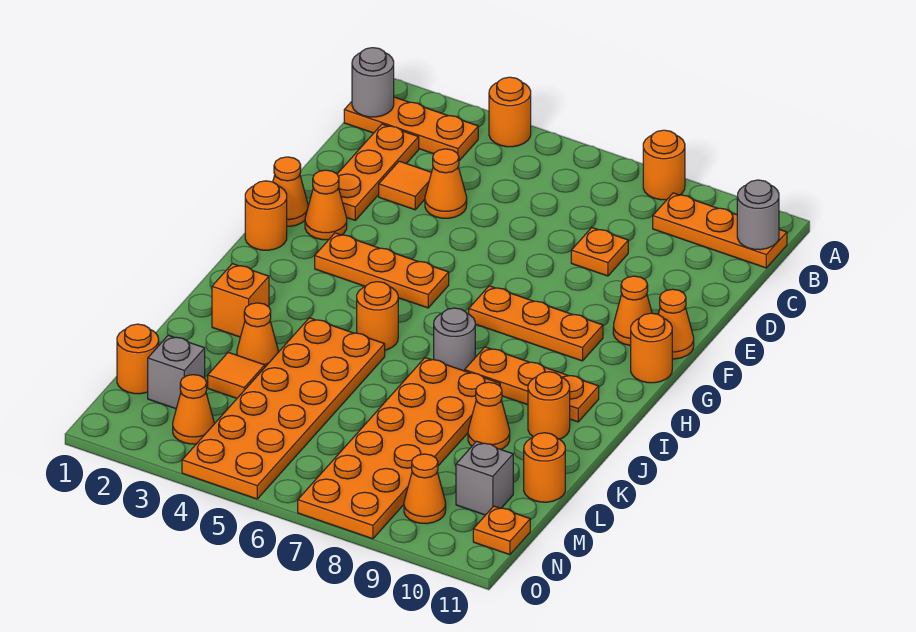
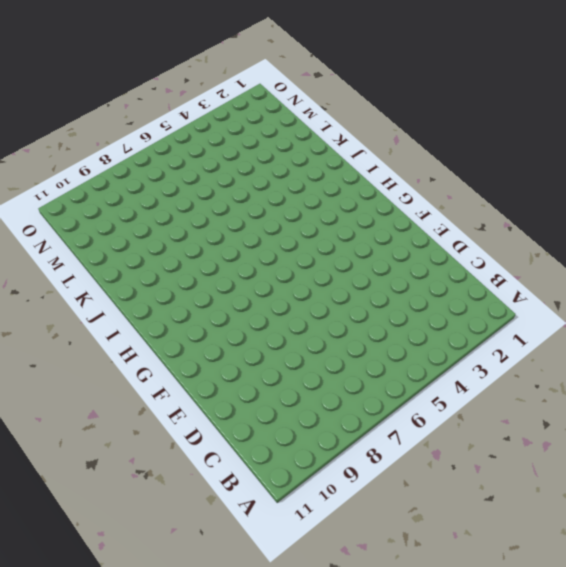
none -> orange round brick A4 level 1
none -> orange round brick A8 level 1
none -> orange plate B1:B3 level 1
none -> orange plate B9:B11 level 1

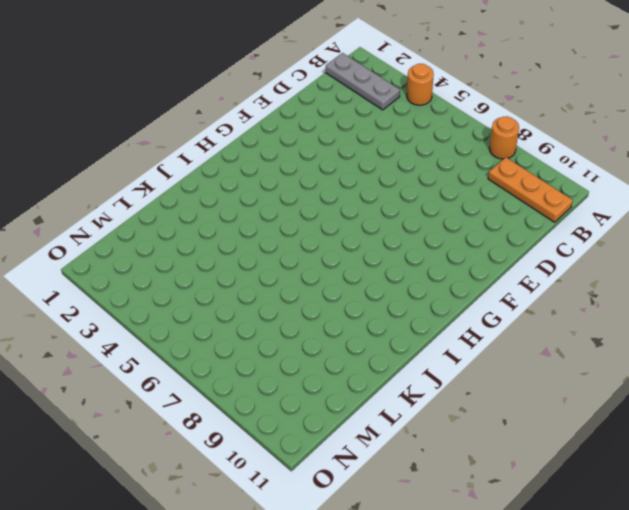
grey plate B1:B3 level 1 -> orange plate B1:B3 level 1
none -> orange plate C2:E2 level 1
none -> orange tile D3 level 1
none -> orange cone D4 level 1
none -> orange plate D8 level 1

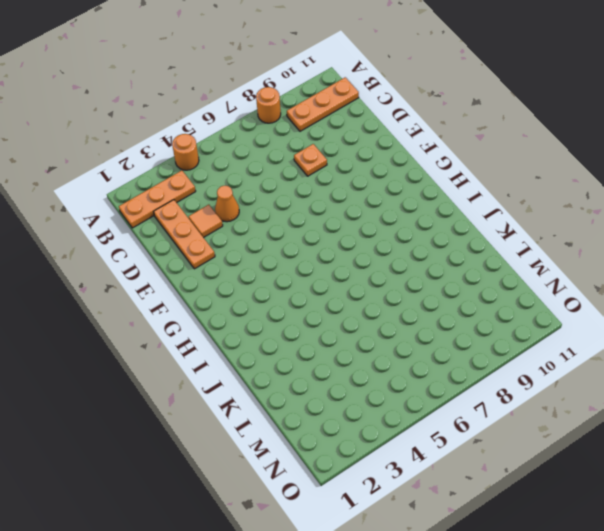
none -> orange cone F1 level 1
none -> orange cone F2 level 1
none -> orange cone F10 level 1
none -> orange cone F11 level 1

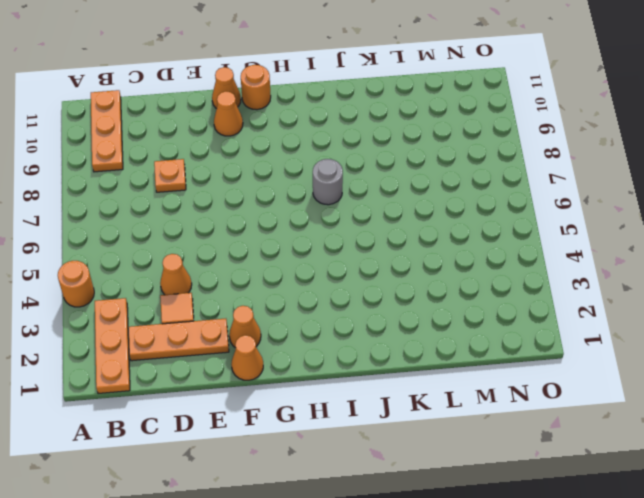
none -> orange round brick A8 level 1
none -> orange round brick G1 level 1
none -> orange plate G3:G5 level 1
none -> orange plate G7:G9 level 1

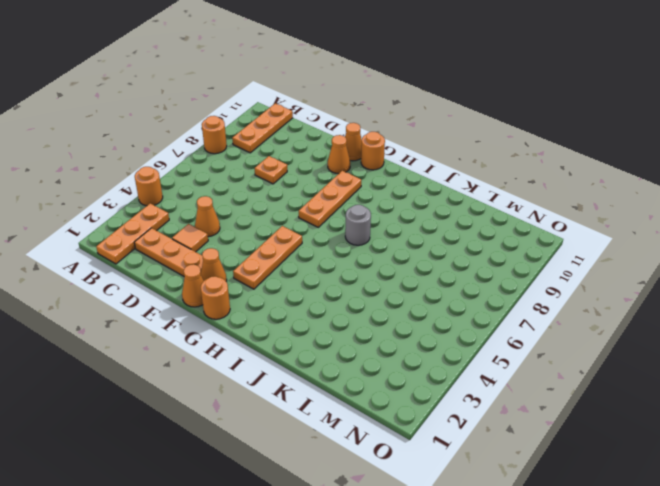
none -> orange round brick I5 level 1
none -> orange plate I8:I10 level 1
none -> orange brick J2 level 1
none -> orange plate J4:O5 level 1

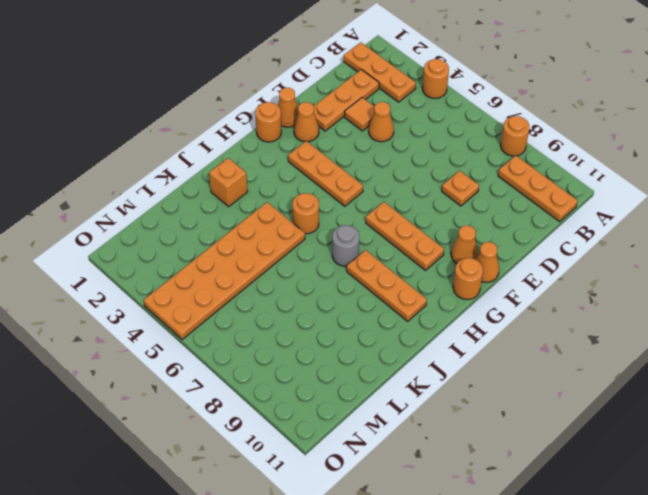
none -> orange plate J7:O8 level 1
none -> orange round brick J10 level 1
none -> orange cone K3 level 1
none -> orange cone K9 level 1

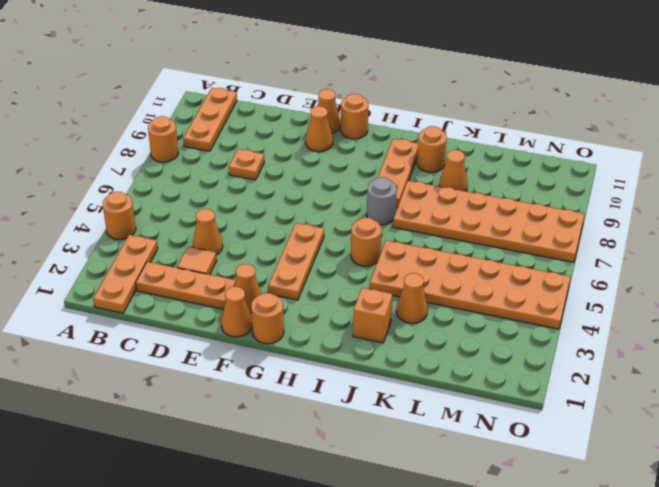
none -> orange plate G7:G9 level 1
none -> orange tile L3 level 1
none -> orange round brick L11 level 1
none -> orange round brick M1 level 1

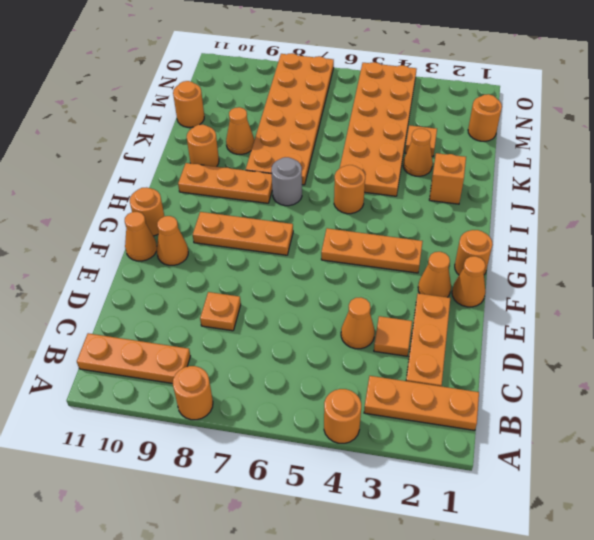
none -> grey brick M2 level 1
none -> grey brick M10 level 1
none -> orange cone N3 level 1
none -> orange cone N9 level 1

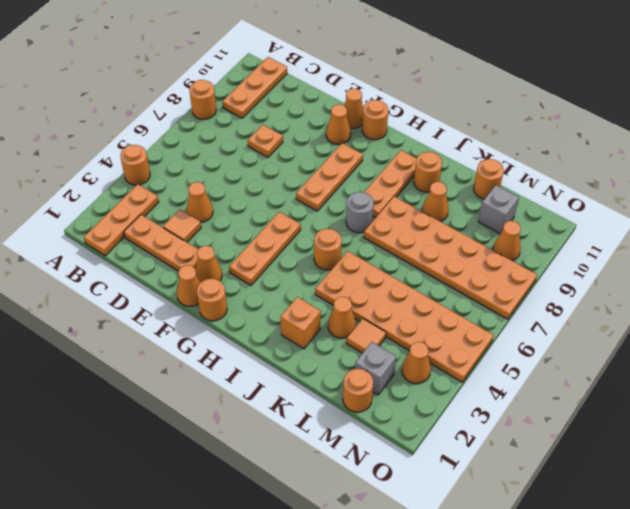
none -> orange plate N11 level 1
none -> grey round brick B1 level 2
none -> grey round brick B11 level 2

